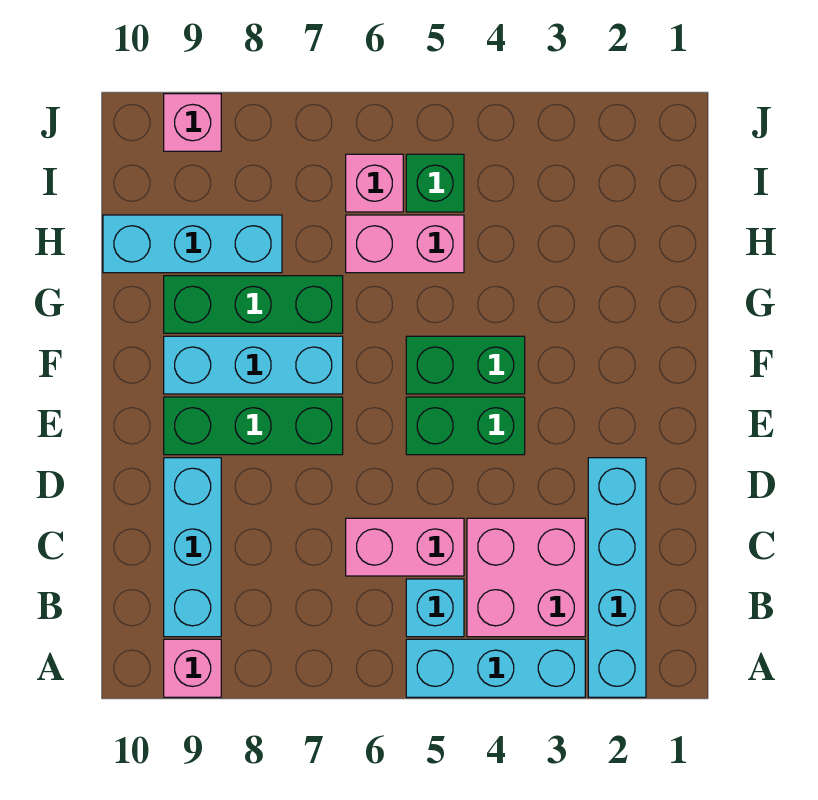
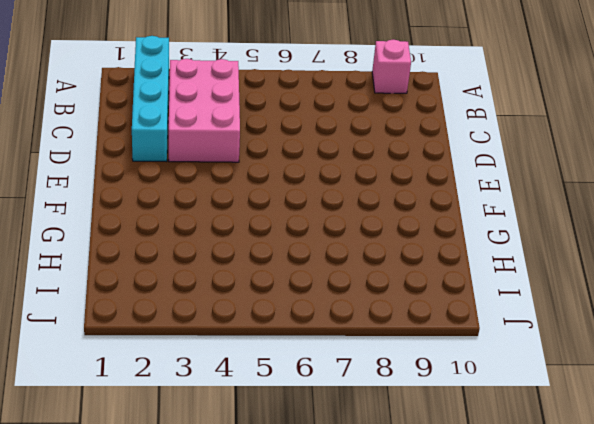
pink brick B3:D4 level 1 -> pink brick B3:C4 level 1
none -> cyan brick A3:A5 level 1
none -> cyan brick B5 level 1
none -> cyan brick B9:D9 level 1

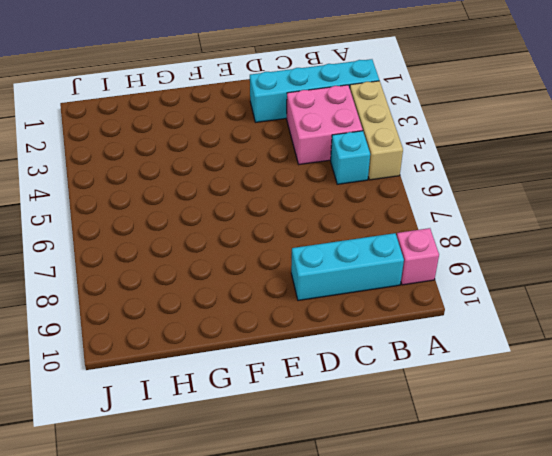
tan brick A3:A5 level 1 -> cyan brick A3:A5 level 1
none -> pink brick C5:C6 level 1
none -> green brick E4:E5 level 1
none -> green brick E7:E9 level 1

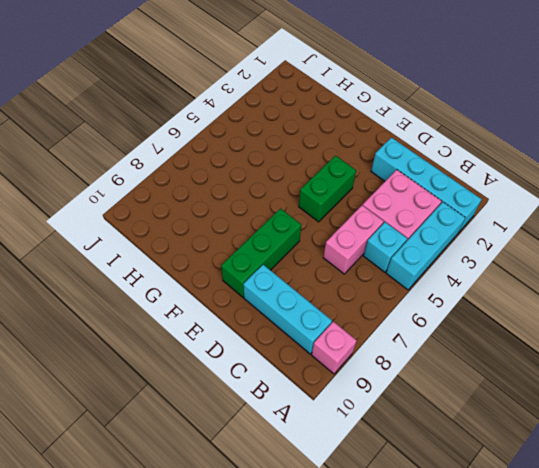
none -> green brick F4:F5 level 1
none -> cyan brick F7:F9 level 1
none -> green brick G7:G9 level 1

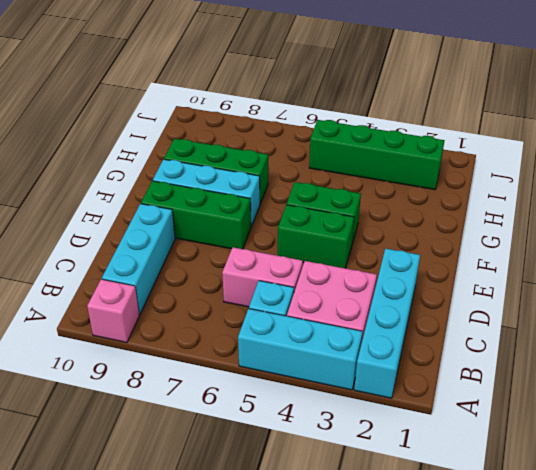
green brick I2:I5 level 1 -> green brick I5 level 1
none -> pink brick H5:H6 level 1
none -> cyan brick H8:H10 level 1
none -> pink brick I6 level 1

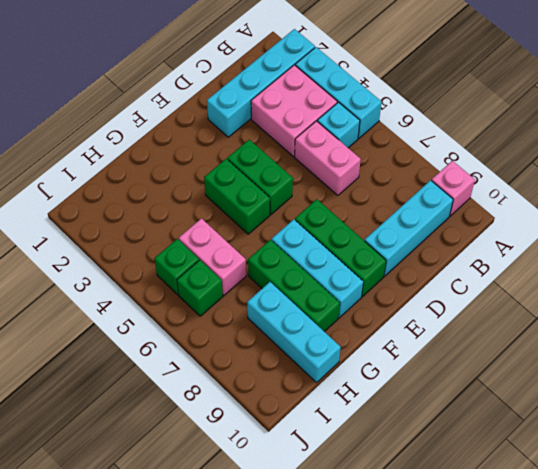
green brick I6 level 1 -> pink brick I6 level 1
none -> pink brick J9 level 1

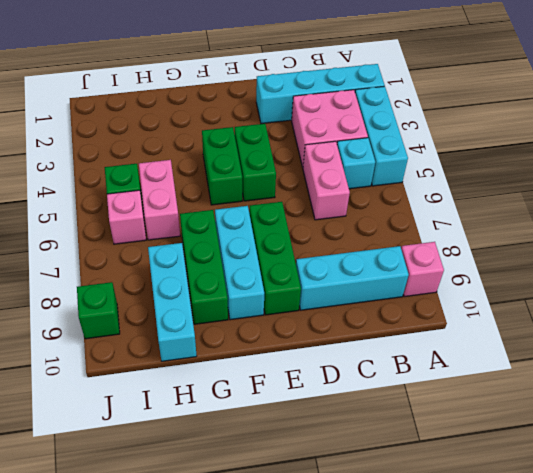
green brick J9 level 1 -> pink brick J9 level 1

